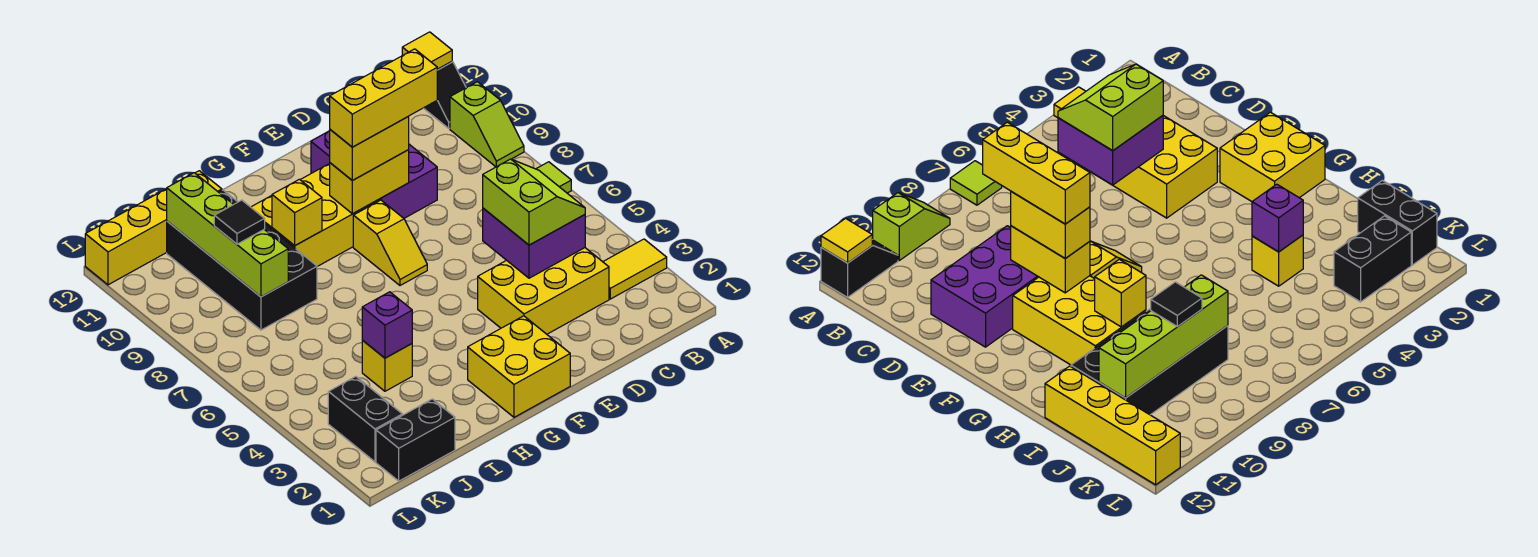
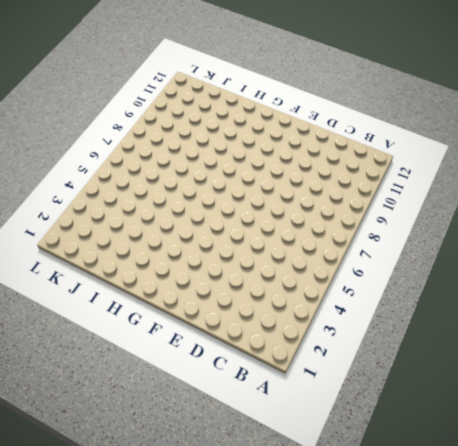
none -> yellow tile A3:B3 level 1
none -> lime tile A7 level 1
none -> lime slope A9:A10 level 1 top 10

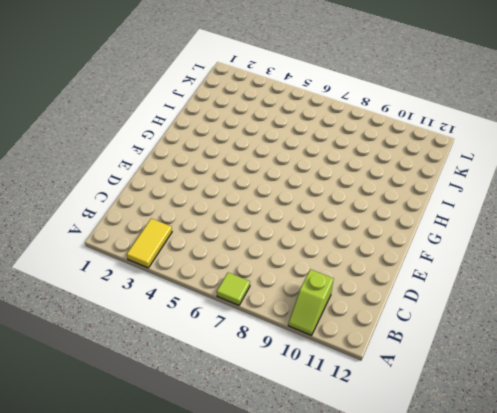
lime slope A10:B10 level 1 top B -> lime slope A9:A10 level 1 top 10
none -> black slope A11:A12 level 1 top 12
none -> yellow brick C3:E4 level 1
none -> purple brick D9:E11 level 1

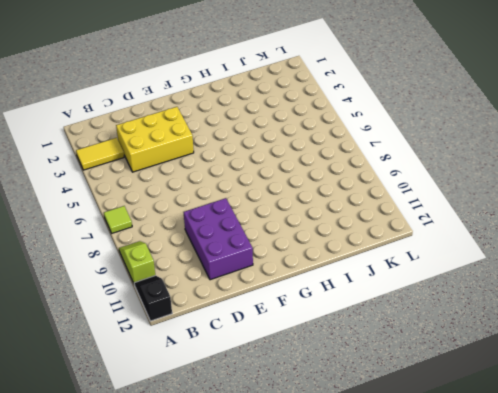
none -> yellow brick F1:G2 level 1
none -> yellow slope F7:F8 level 1 top 8
none -> yellow brick F9:H10 level 1

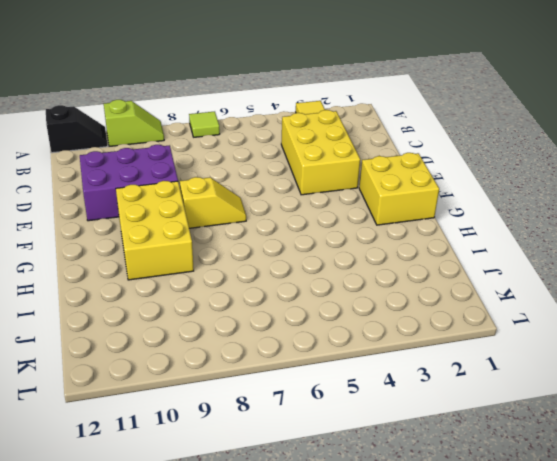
none -> yellow brick I4 level 1
none -> black brick I8:J11 level 1
none -> yellow brick I12:L12 level 1

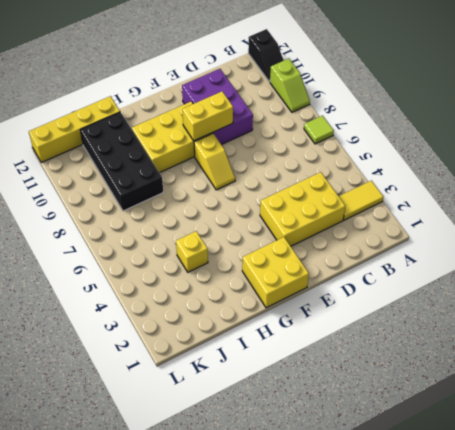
none -> black brick J1:K1 level 1
none -> black brick K2:K3 level 1
none -> yellow tile A12 level 2

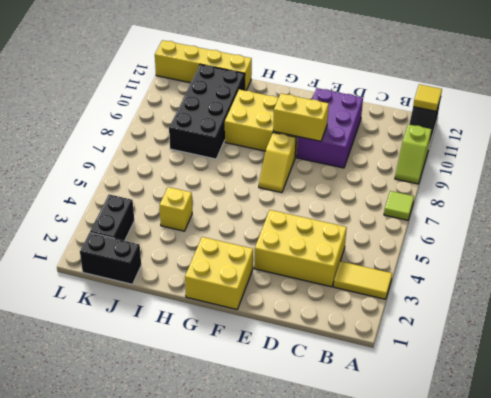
none -> purple brick C4:D5 level 2
none -> yellow brick H9 level 2
none -> purple brick I4 level 2

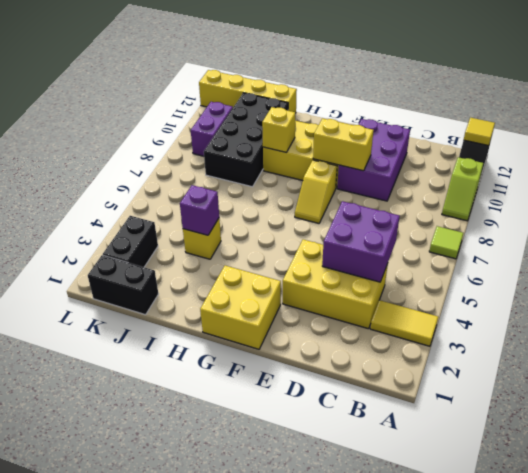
purple brick K9:K10 level 1 -> none
none -> lime brick J8:J11 level 2
none -> lime slope C4:D5 level 3 top D
none -> yellow brick E9:F9 level 3

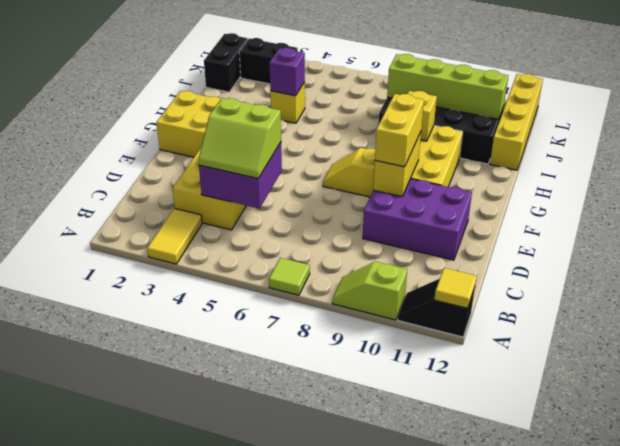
none -> black tile J9 level 3
none -> yellow brick D9:F9 level 4

